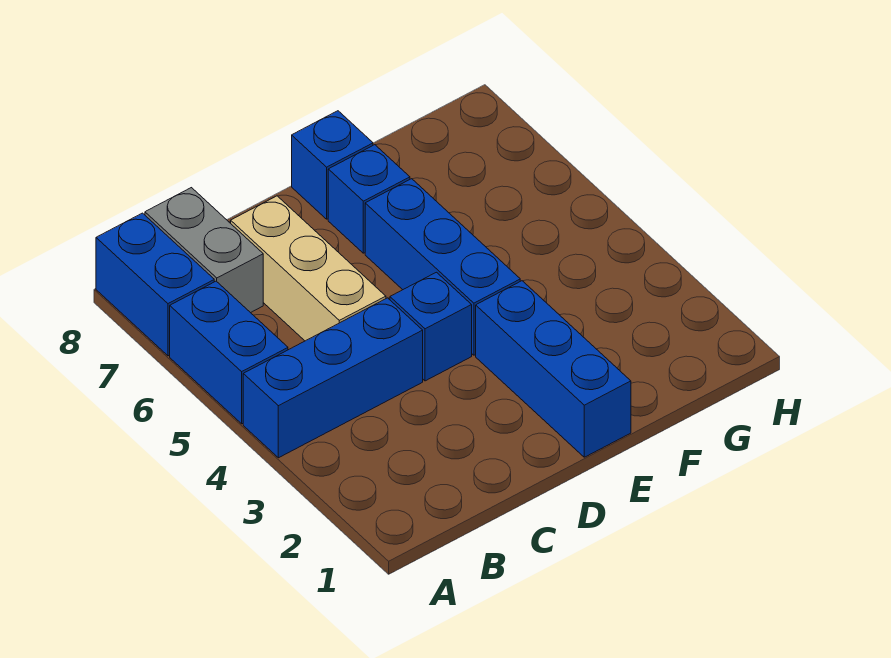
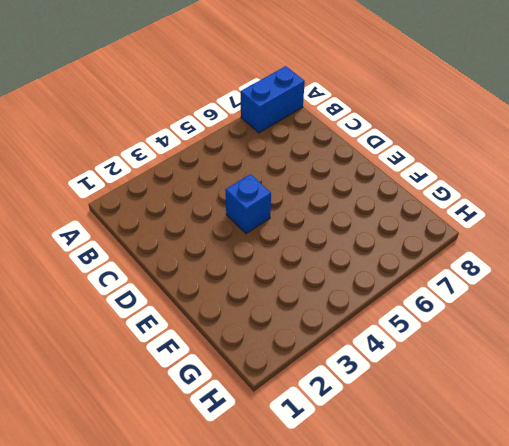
none -> blue brick A4:C4 level 1
none -> blue brick A5:A6 level 1

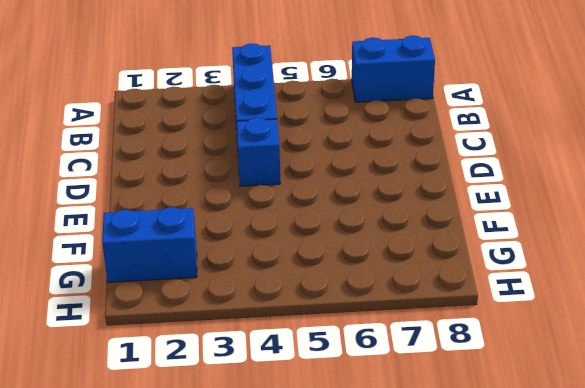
blue brick G1:G2 level 1 -> blue brick A5:A6 level 1
none -> grey brick B7:B8 level 1
none -> tan brick C5:C7 level 1

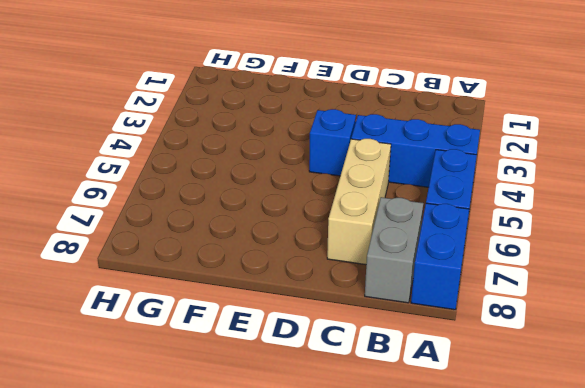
none -> blue brick E1:E3 level 1
none -> blue brick E4:E6 level 1

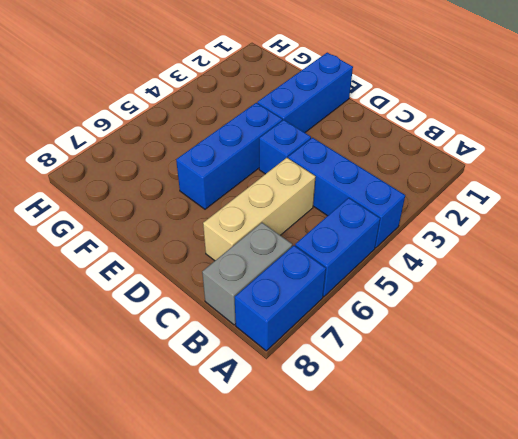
none -> blue brick E7 level 1
none -> blue brick E8 level 1

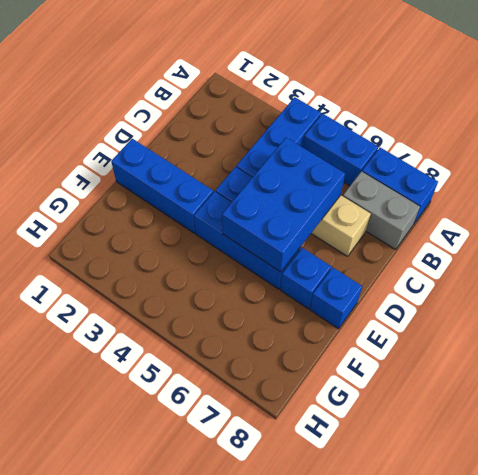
blue brick C5:E6 level 2 -> none

